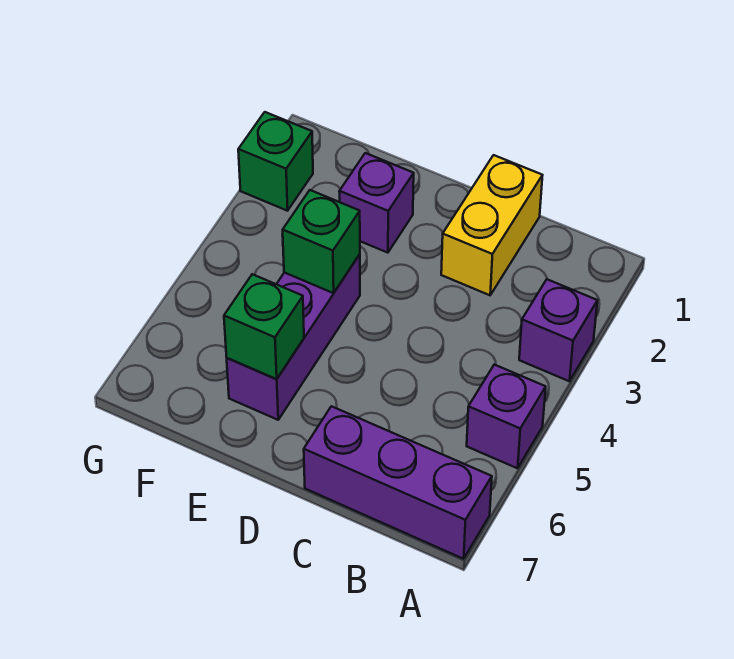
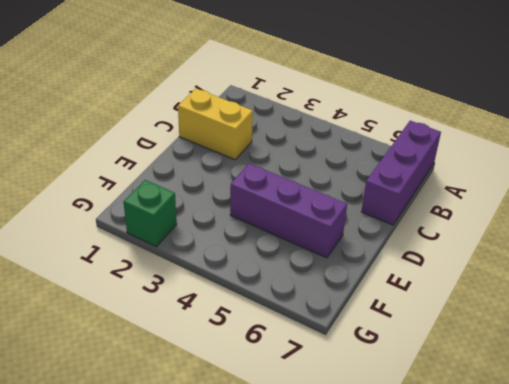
none -> purple brick A3 level 1
none -> purple brick A5 level 1

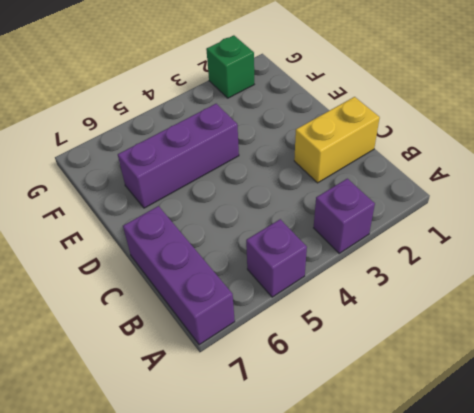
none -> purple brick E2 level 1
none -> green brick E4 level 2

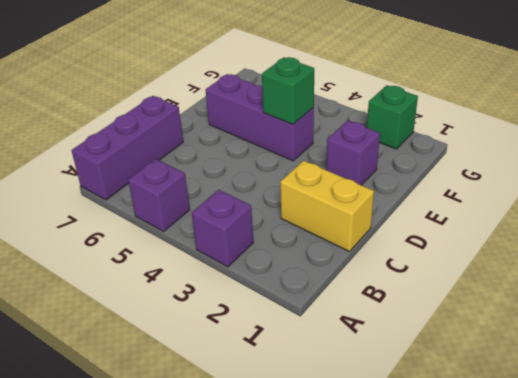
none -> green brick E6 level 2

